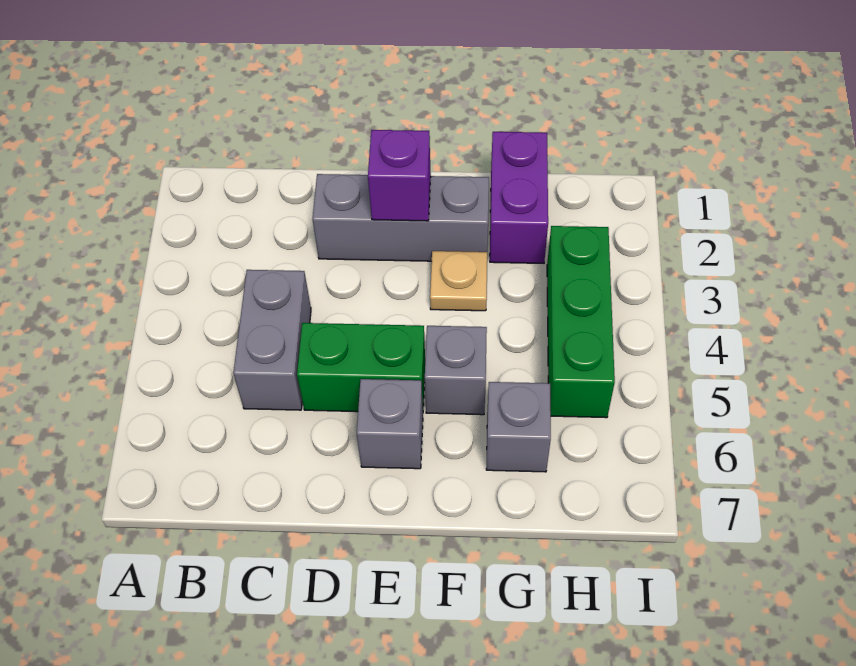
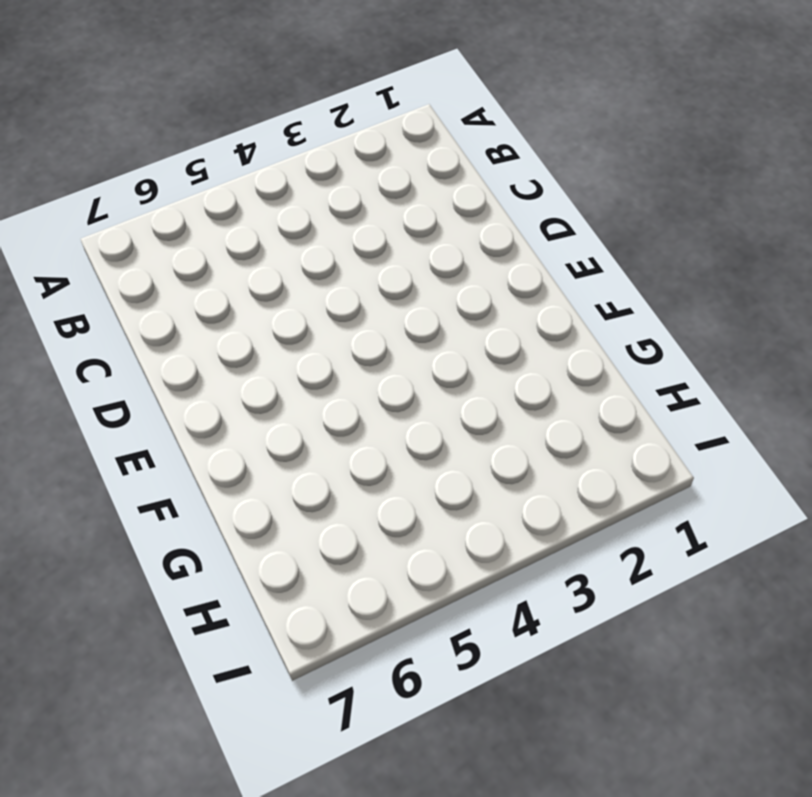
none -> grey brick C4:C5 level 1
none -> grey brick D2:F2 level 1

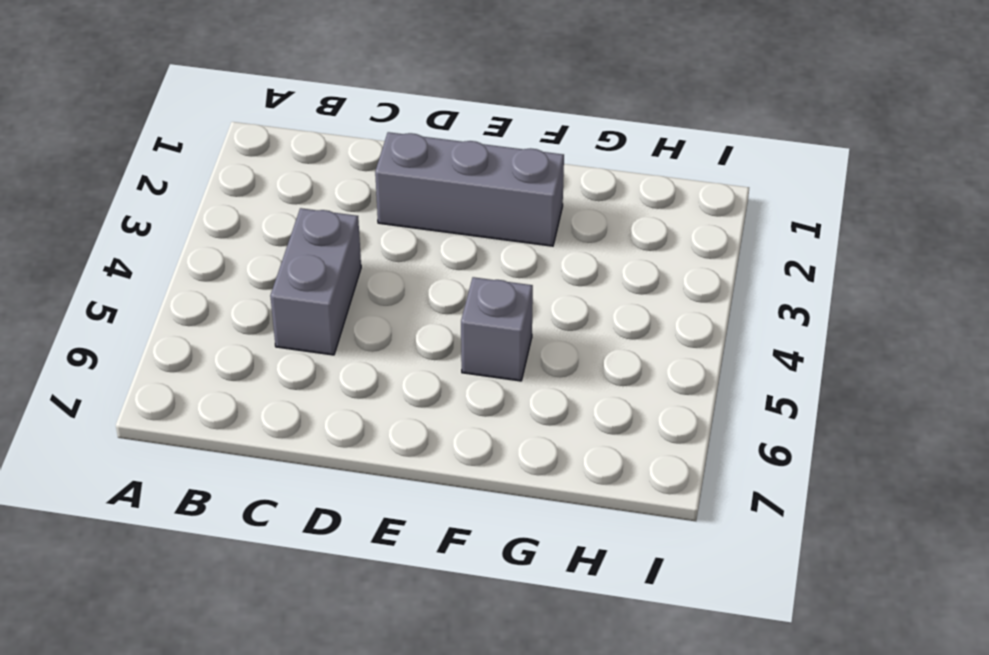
none -> green brick D5:E5 level 1
none -> grey brick E6 level 1

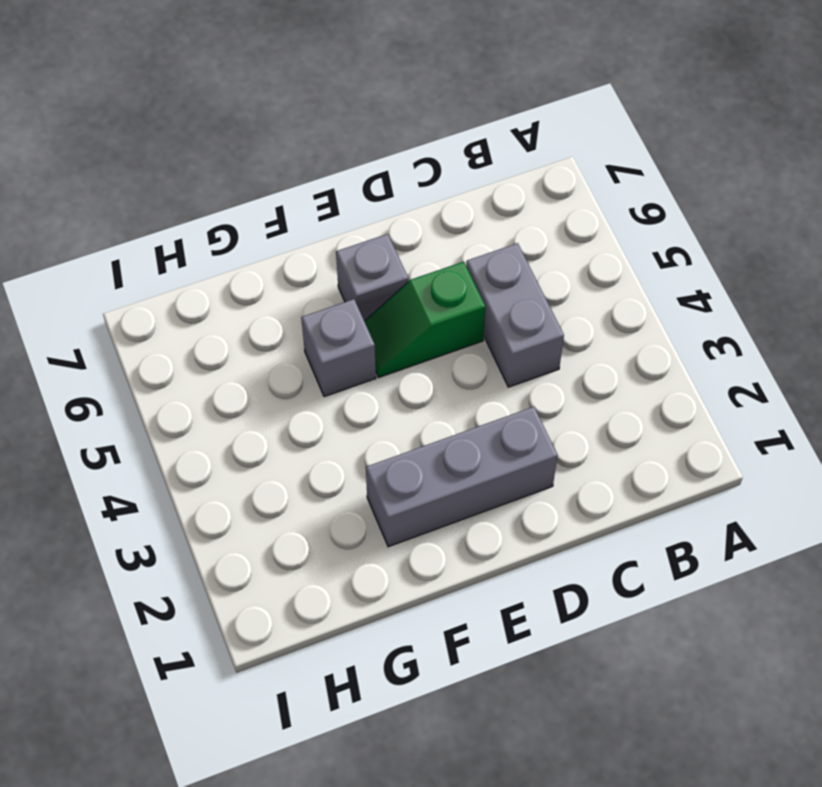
green slope D5:E5 level 1 top D -> green brick D5:E5 level 1
none -> tan plate F3 level 1
none -> purple brick G1:G2 level 1

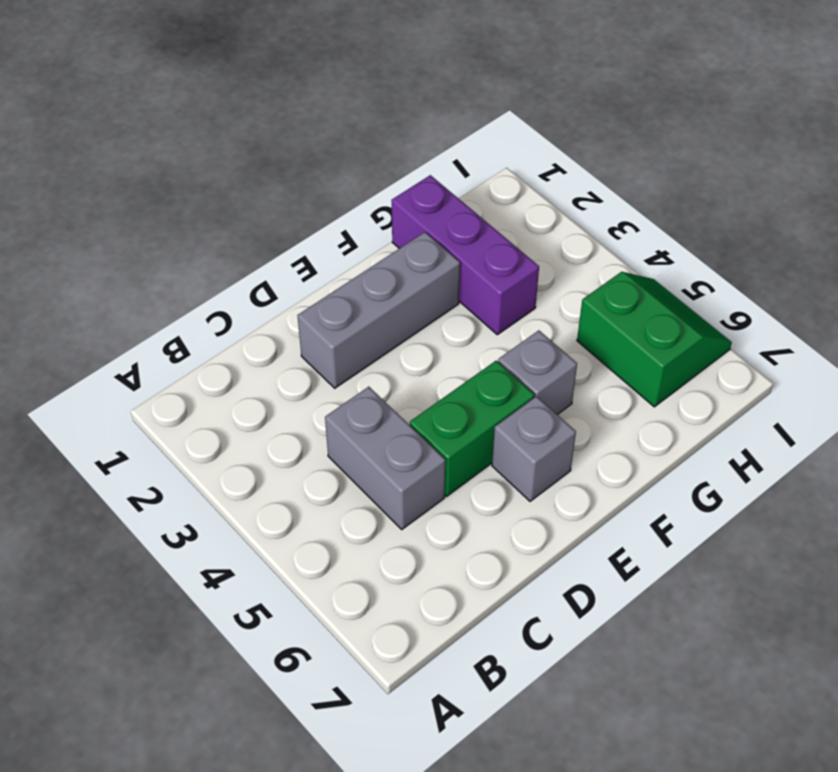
purple brick G1:G3 level 1 -> purple brick G1:G2 level 1
green slope H5:I6 level 1 top H -> green brick H3:H5 level 1
none -> tan plate F3 level 1
none -> grey brick G6 level 1

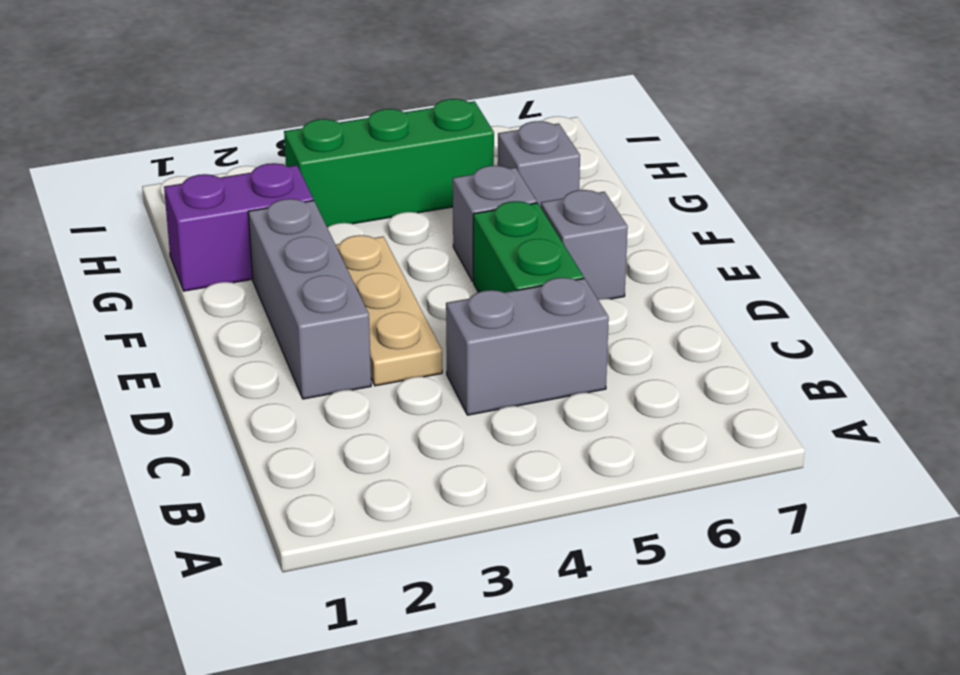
tan plate D3:F3 level 1 -> tan plate F3 level 1
none -> purple brick E2 level 2

